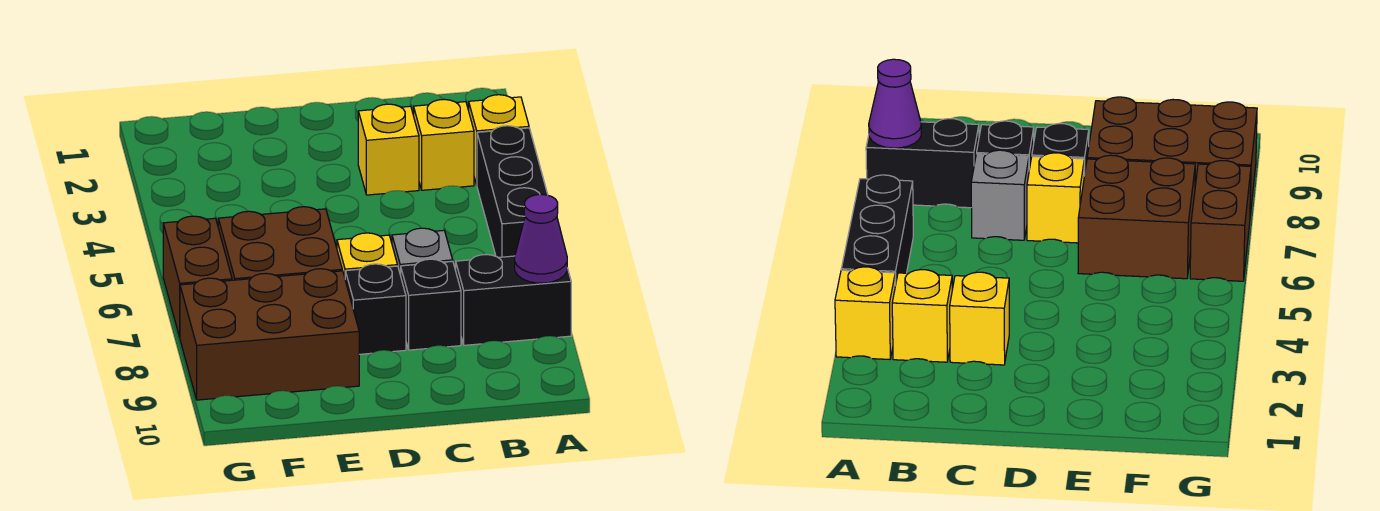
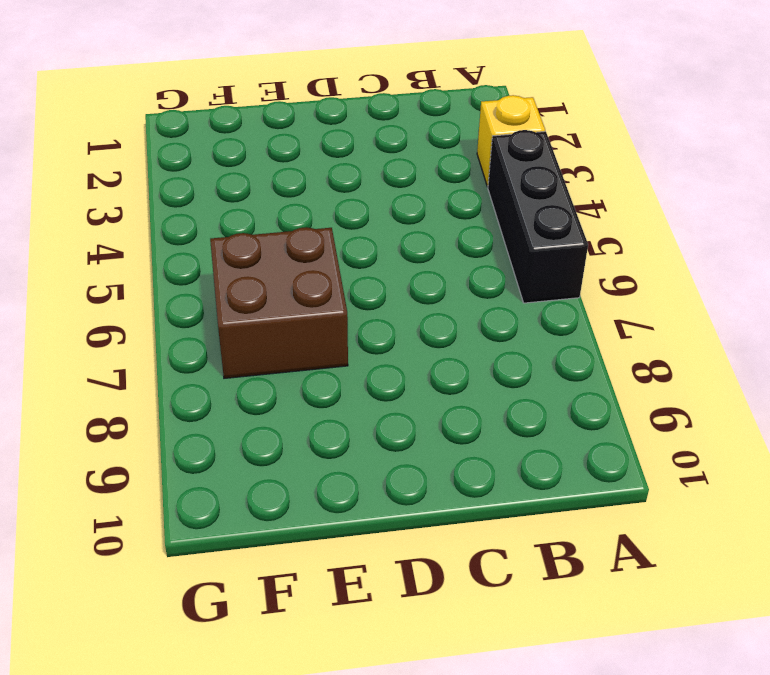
none -> black brick A8:B8 level 1
none -> yellow brick B3 level 1
none -> yellow brick C3 level 1

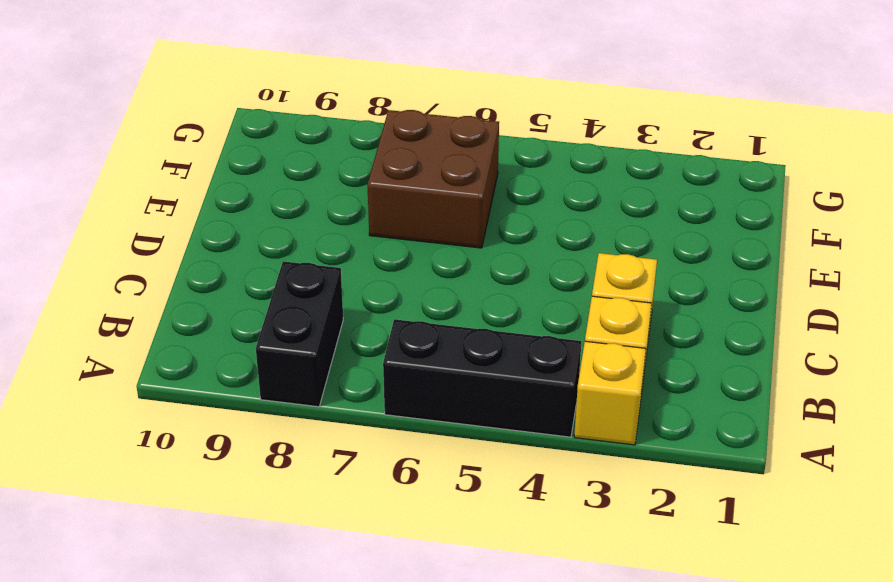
none -> grey brick C7 level 1
none -> black brick C8 level 1
none -> yellow brick D7 level 1

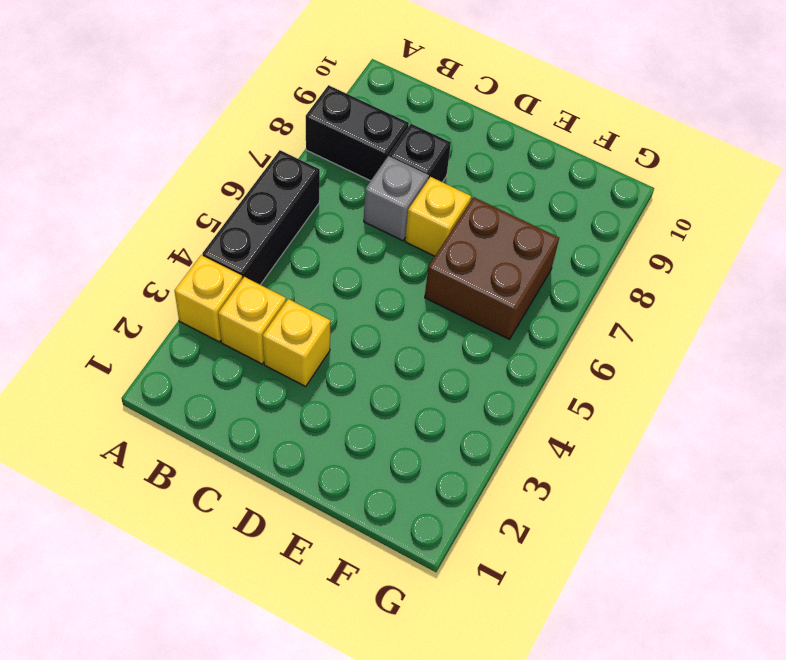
none -> black brick D8 level 1
none -> brown brick E8:G9 level 1
none -> brown brick G6:G7 level 1

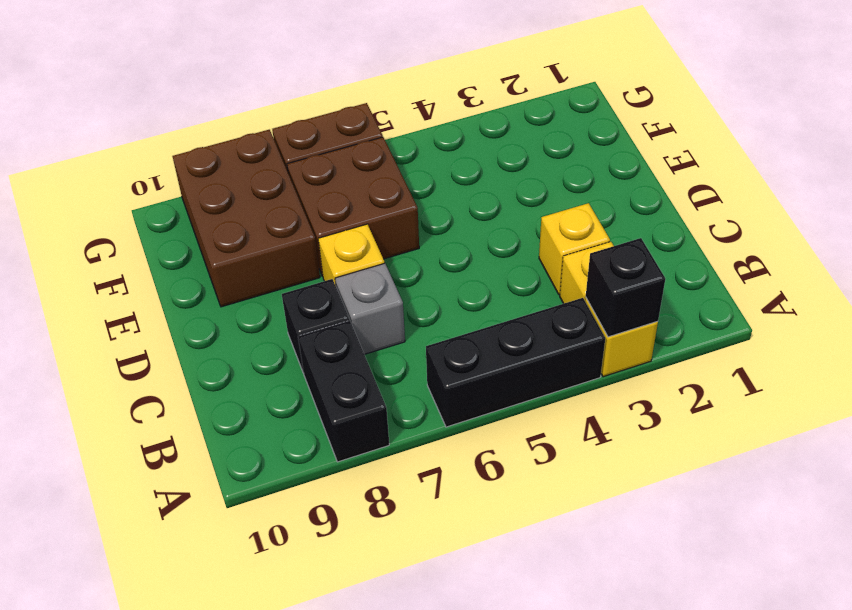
black brick A3 level 2 -> black brick D8 level 1
none -> purple cone A8 level 2

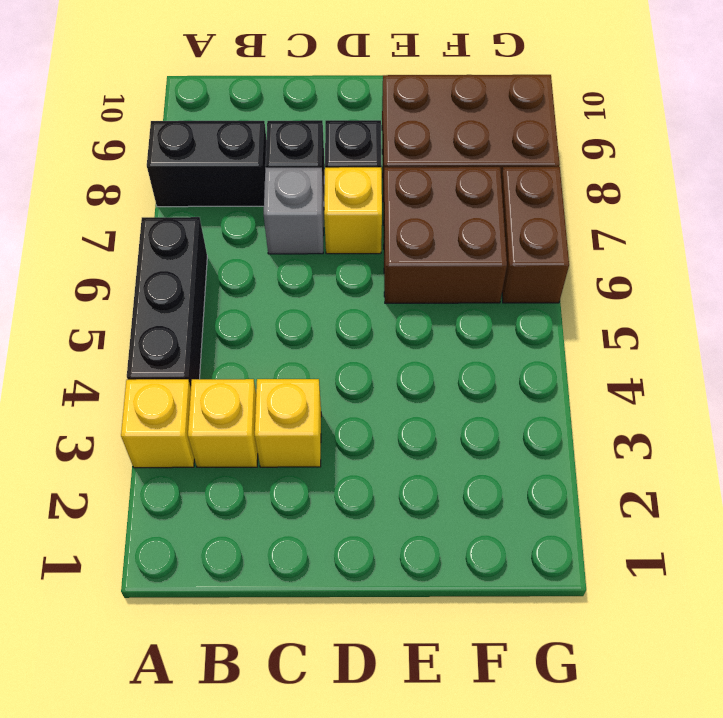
none -> purple cone A8 level 2

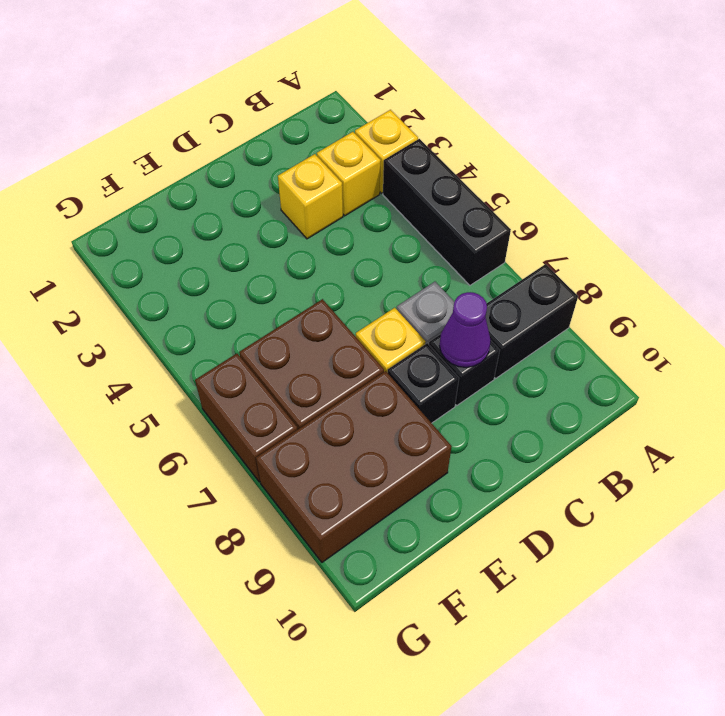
purple cone C8 level 2 -> purple cone A8 level 2

